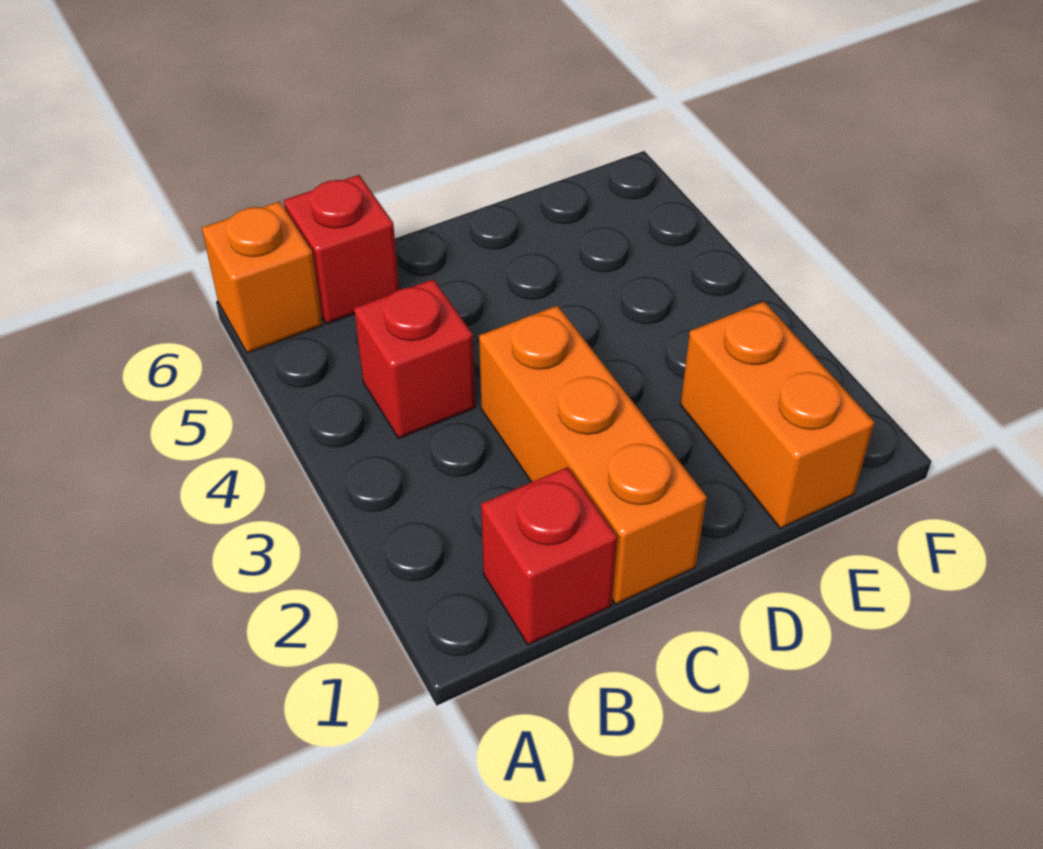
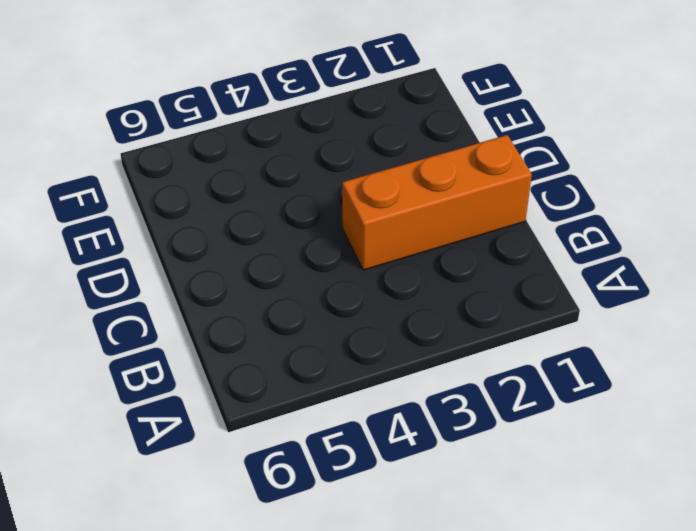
none -> orange brick A6 level 1
none -> red brick B1 level 1

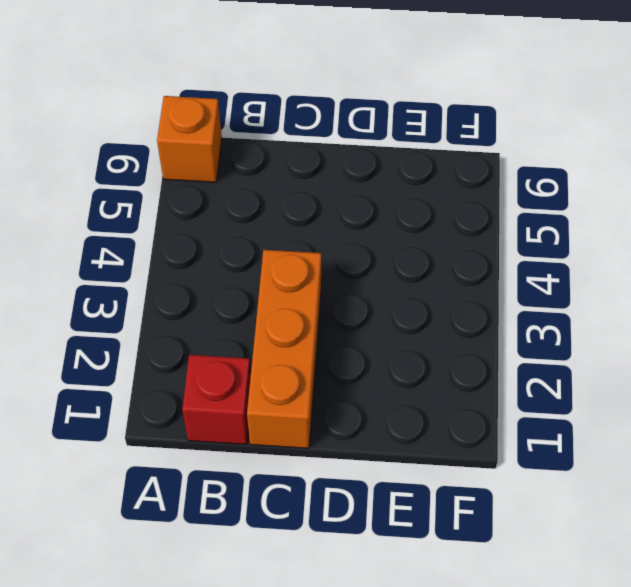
none -> red brick B4 level 1
none -> red brick B6 level 1

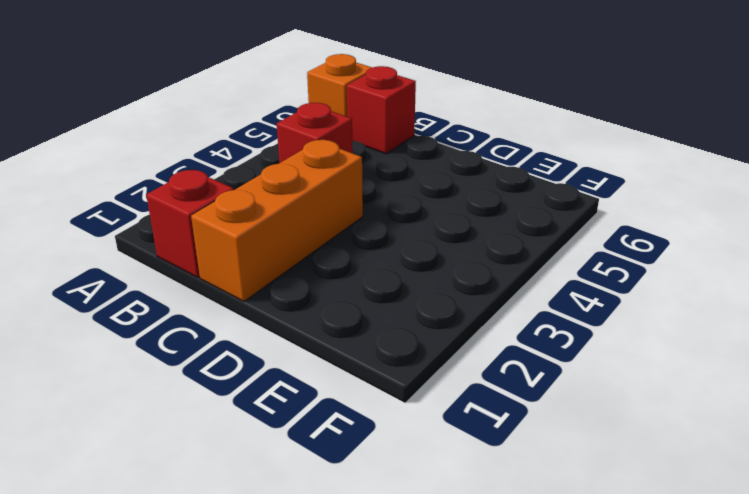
none -> orange brick E1:E2 level 1

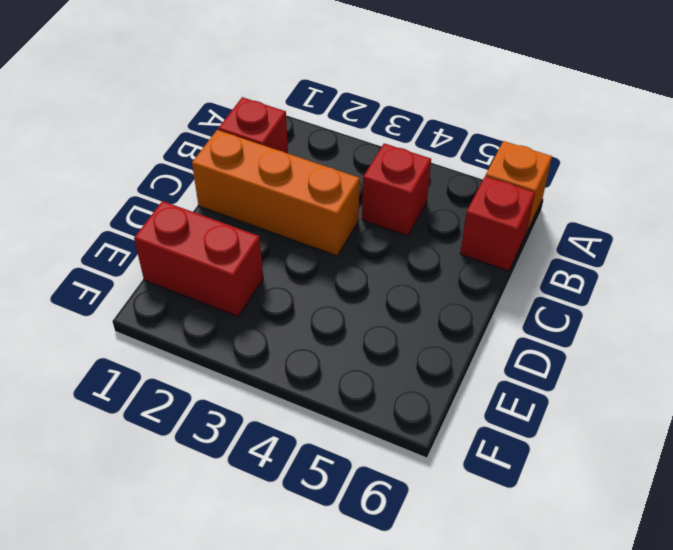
red brick E1:E2 level 1 -> orange brick E1:E2 level 1

